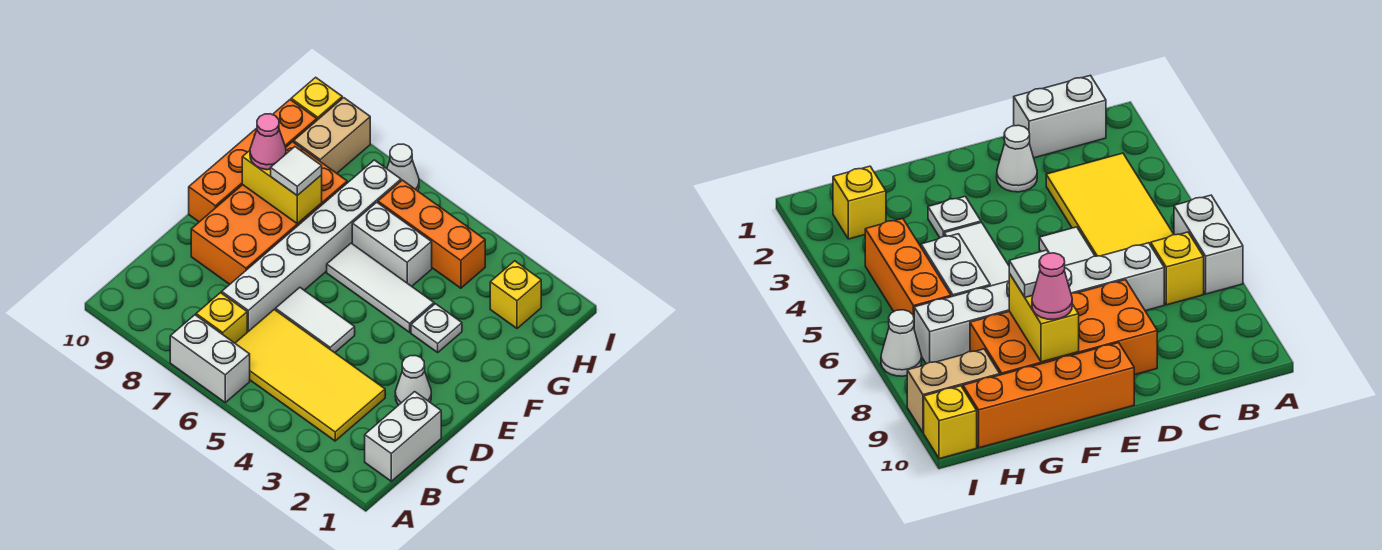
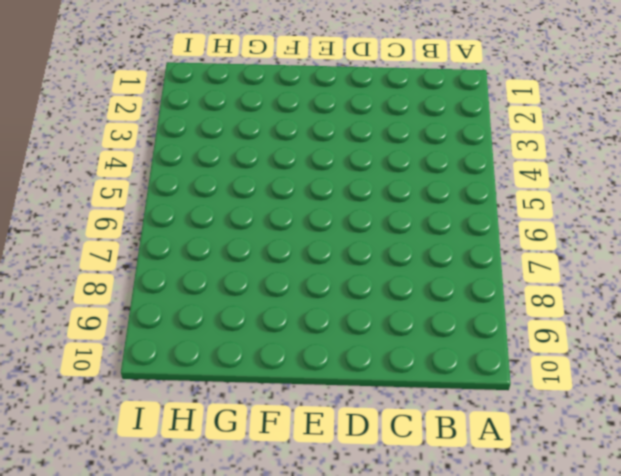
none -> white brick A6:A7 level 1
none -> white brick B1:C1 level 1
none -> yellow tile B3:C6 level 1

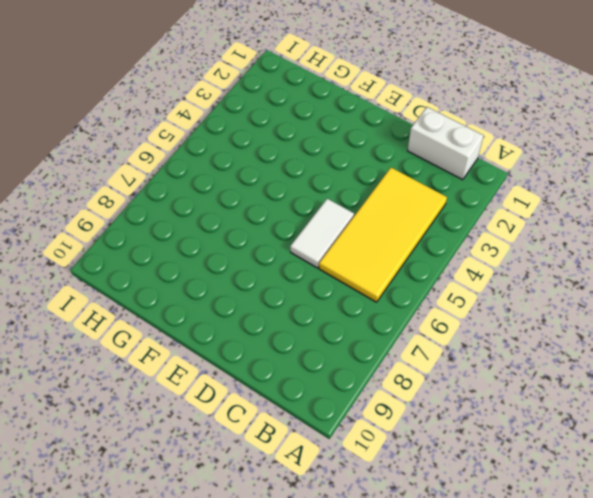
none -> white brick A6:A7 level 1
none -> yellow brick B7 level 1
none -> white brick C7:H7 level 1

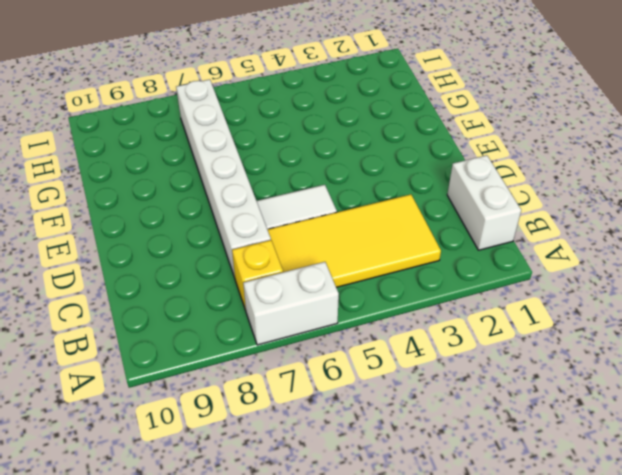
none -> white cone D2 level 1
none -> orange brick D8:G9 level 1
none -> orange brick E10:H10 level 1

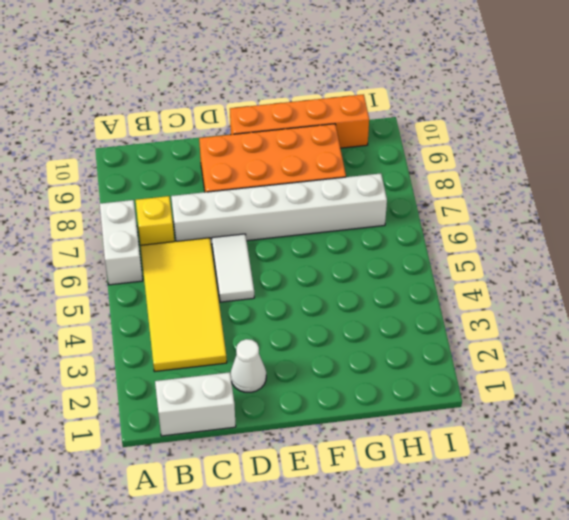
none -> white plate F3 level 1
none -> white tile F4:F6 level 1
none -> white brick G5:G6 level 1

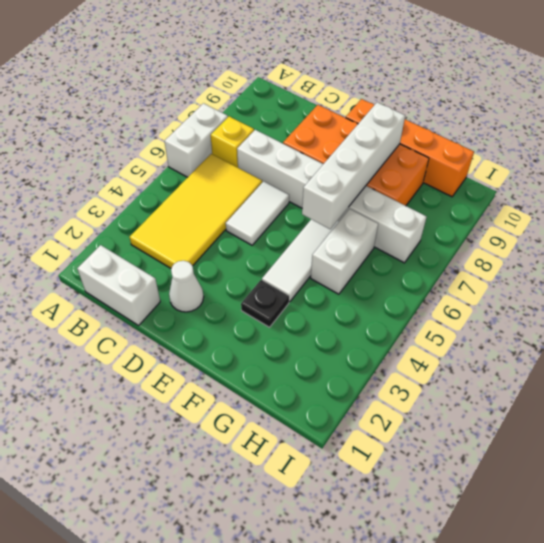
black plate F3 level 1 -> white plate F3 level 1
white brick F6:F9 level 2 -> yellow brick F8:F9 level 2
none -> yellow brick H2 level 1
none -> orange brick H4:H6 level 1
none -> tan brick H9:I9 level 1

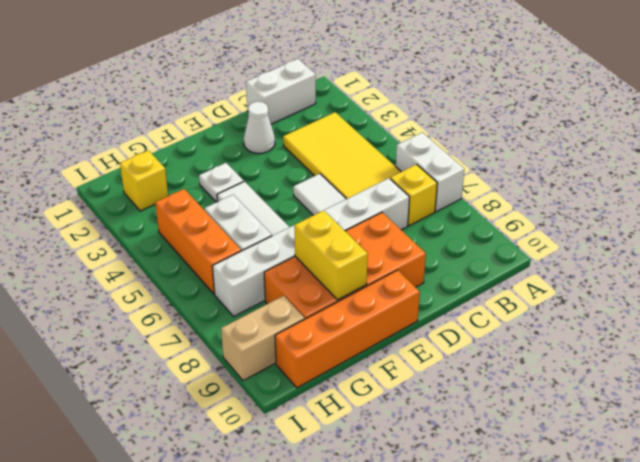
none -> white cone I7 level 1
none -> yellow brick I10 level 1
none -> white tile F8 level 3

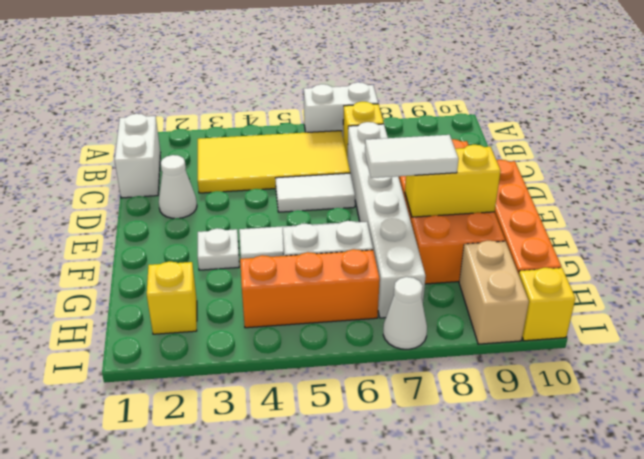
white tile F7:F8 level 3 -> white tile F8 level 3
none -> pink cone F9 level 3

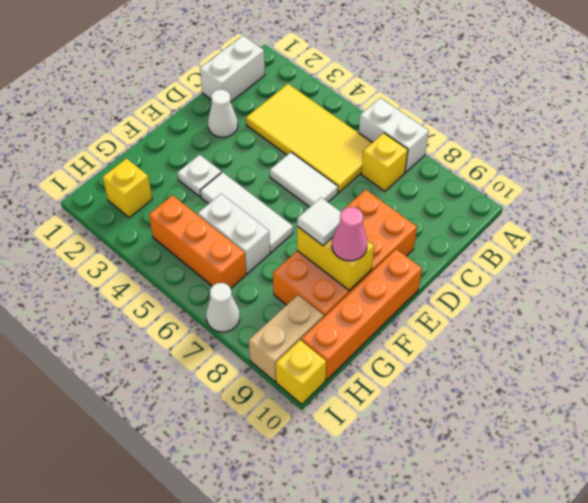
none -> white brick C7:H7 level 1

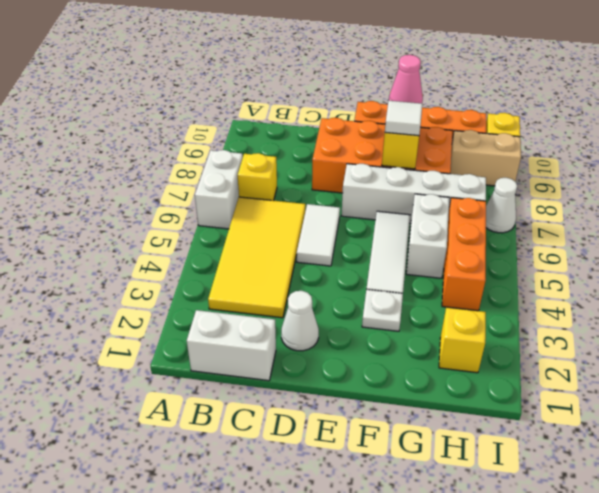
white brick E7:H7 level 1 -> white brick C7:H7 level 1

